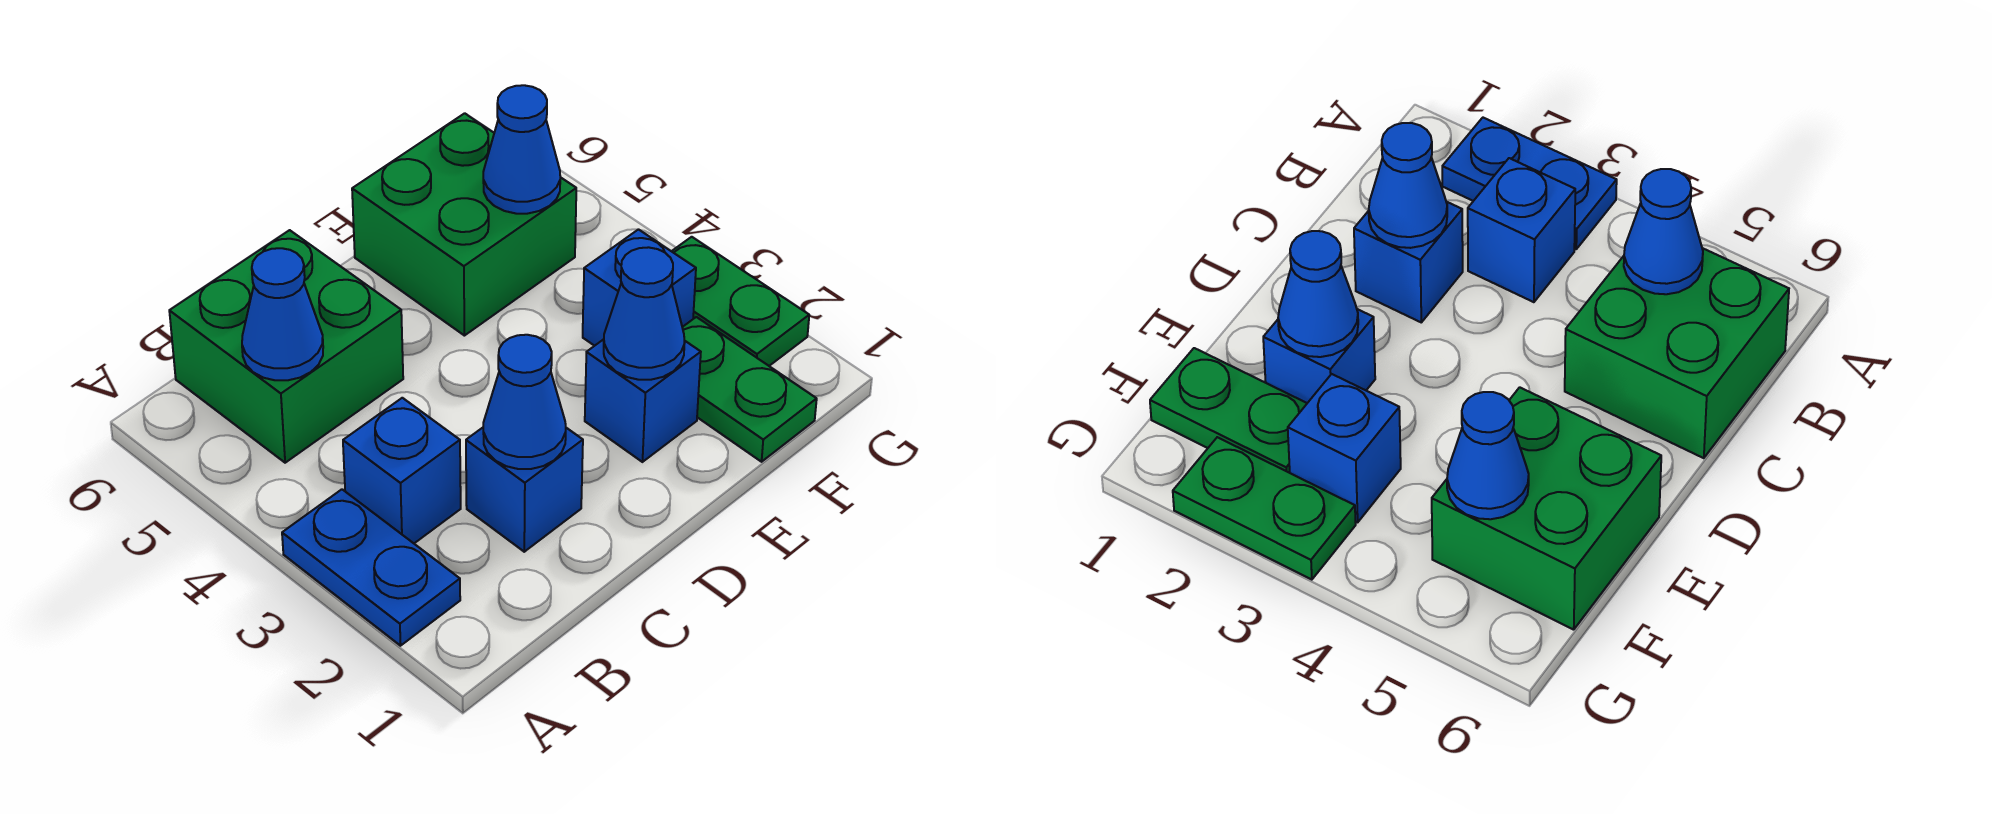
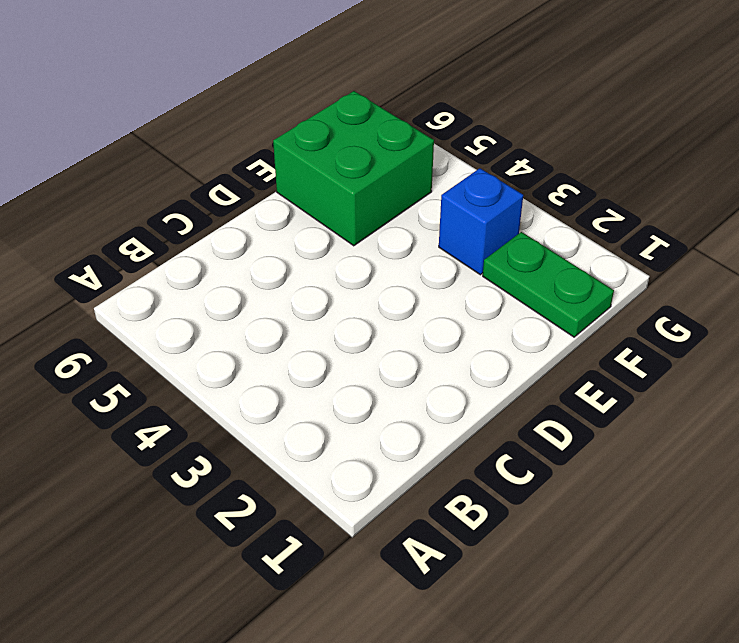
none -> blue plate A2:A3 level 1
none -> blue brick B3 level 1
none -> green brick B5:C6 level 1

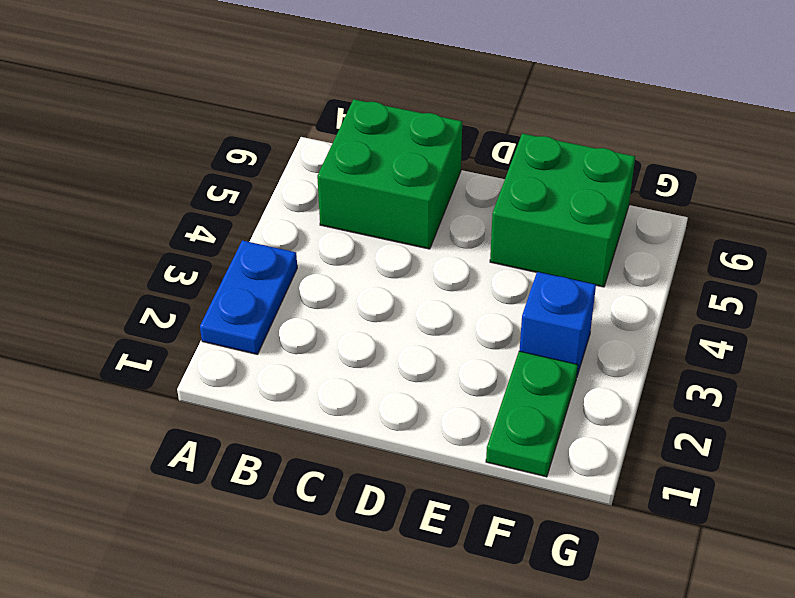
none -> blue brick B3 level 1
none -> blue brick C2 level 1
none -> blue brick E2 level 1

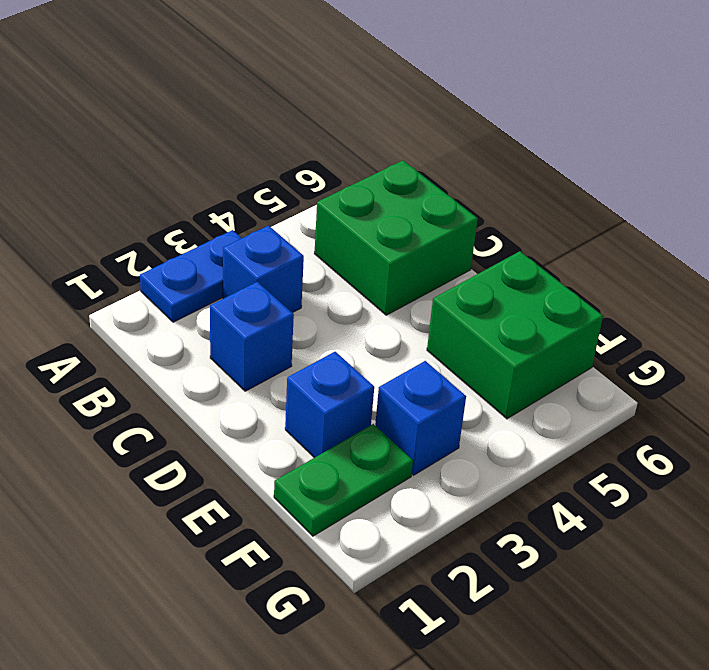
none -> green plate G2:G3 level 1
none -> blue cone B5 level 2
none -> blue cone C2 level 2

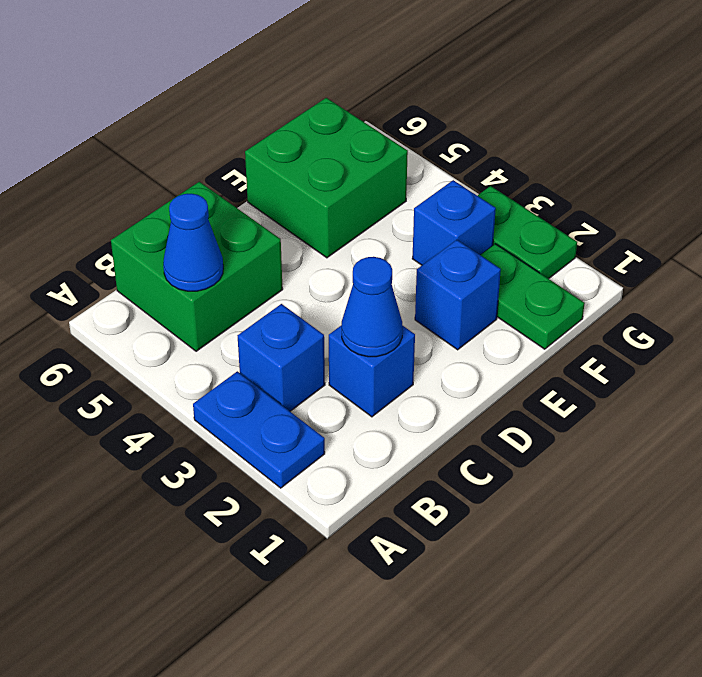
none -> blue cone E2 level 2
none -> blue cone F5 level 2

